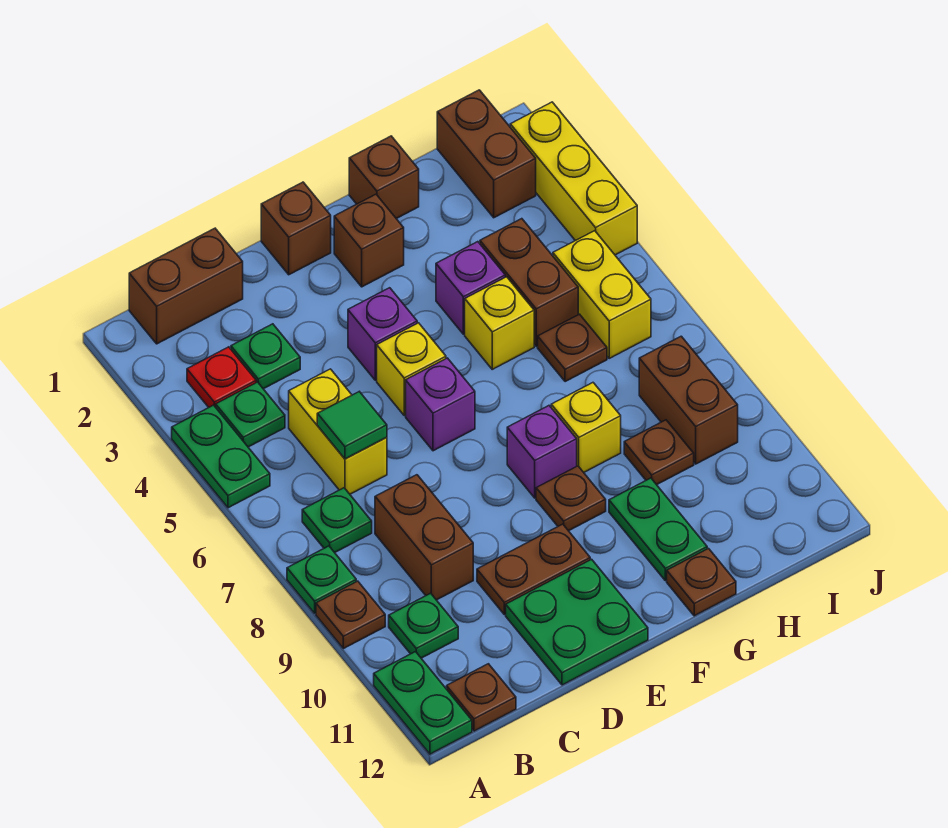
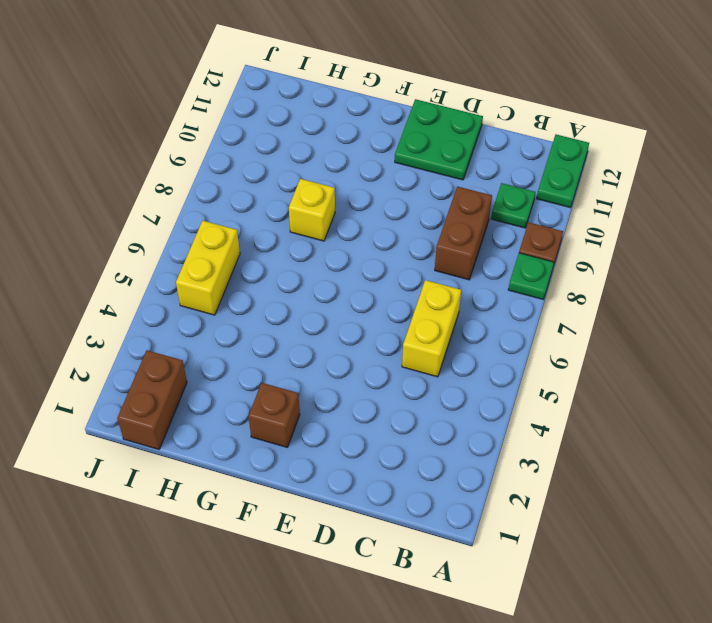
none -> green plate A4:A5 level 1
none -> brown brick B1:C1 level 1
none -> red plate B3 level 1
none -> green plate B4 level 1

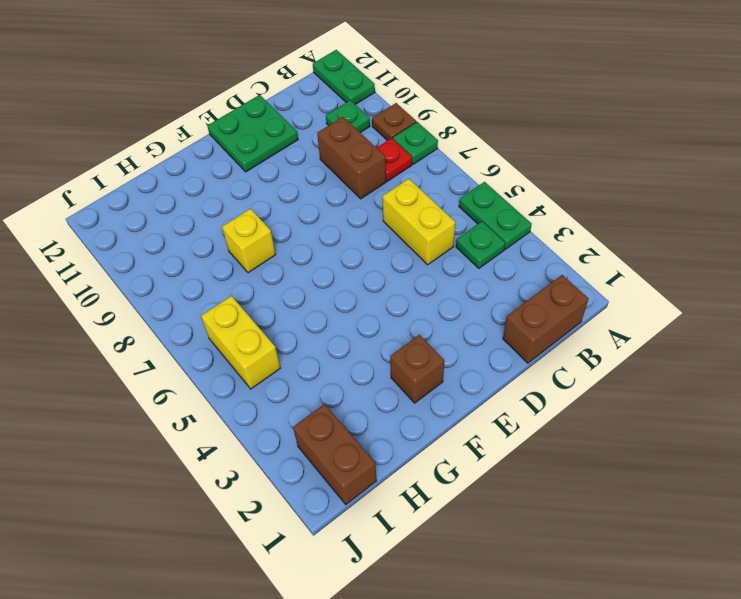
red plate B8 level 1 -> red plate B3 level 1
none -> green plate B7 level 1
none -> brown plate B12 level 1
none -> green plate C3 level 1
none -> brown plate D10:E10 level 1

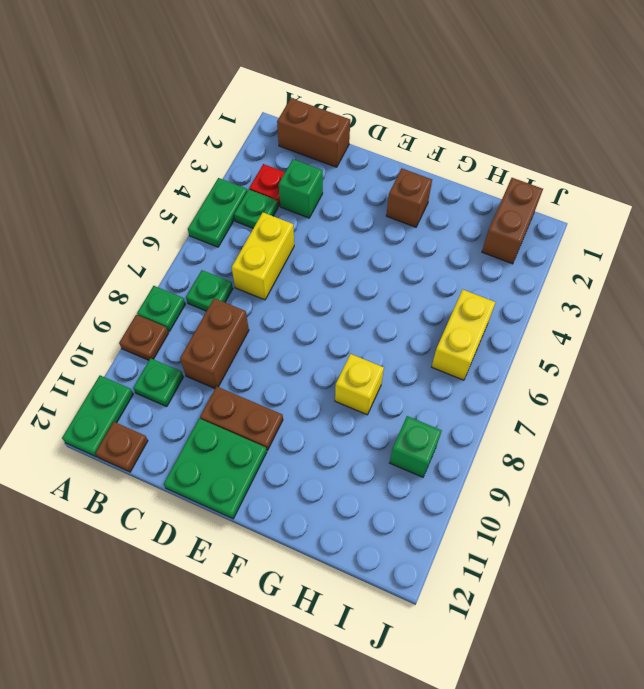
green brick C3 level 1 -> green plate C3 level 1
green brick I9 level 1 -> brown brick I8:I9 level 1
none -> brown brick E1 level 1
none -> purple brick E4 level 1
none -> yellow brick E5 level 1
none -> purple brick E6 level 1

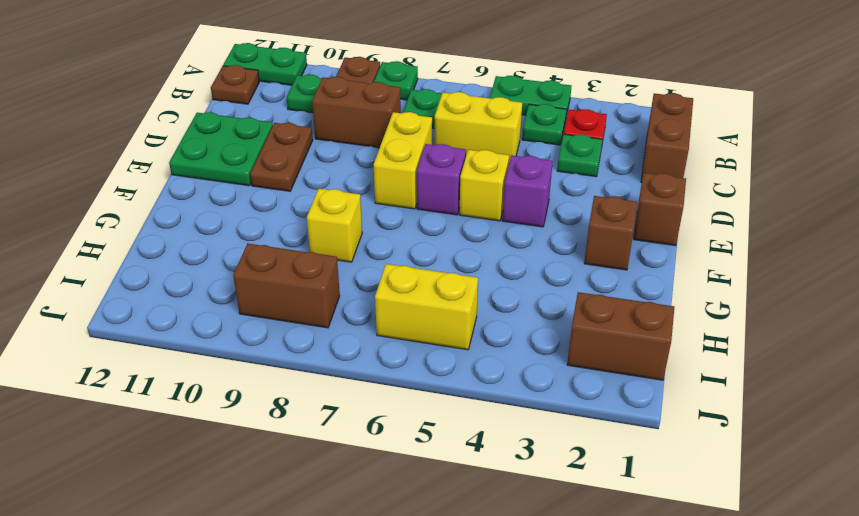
yellow brick D7:E7 level 1 -> none
none -> purple brick F8 level 1
none -> brown plate F9 level 1
none -> brown brick G1 level 1
none -> purple brick G4 level 1

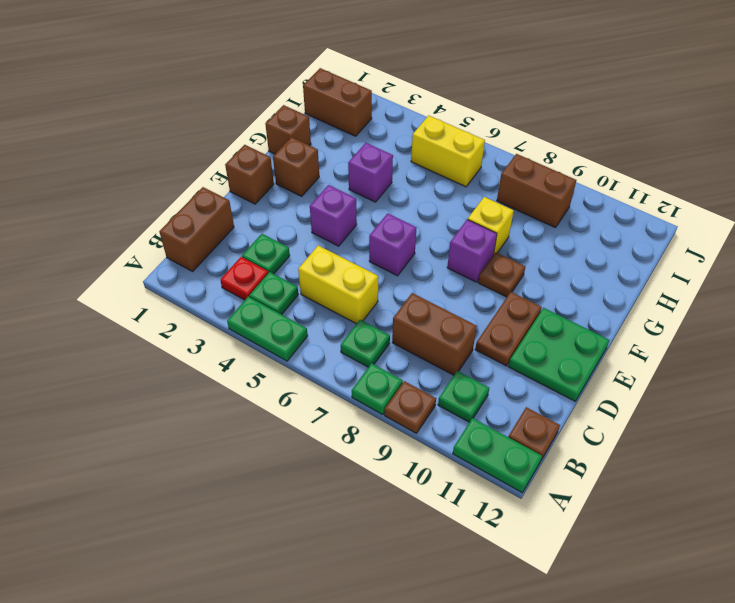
none -> yellow brick E5 level 1
none -> yellow brick G5 level 1
none -> green plate G10:G11 level 1
none -> brown plate G12 level 1

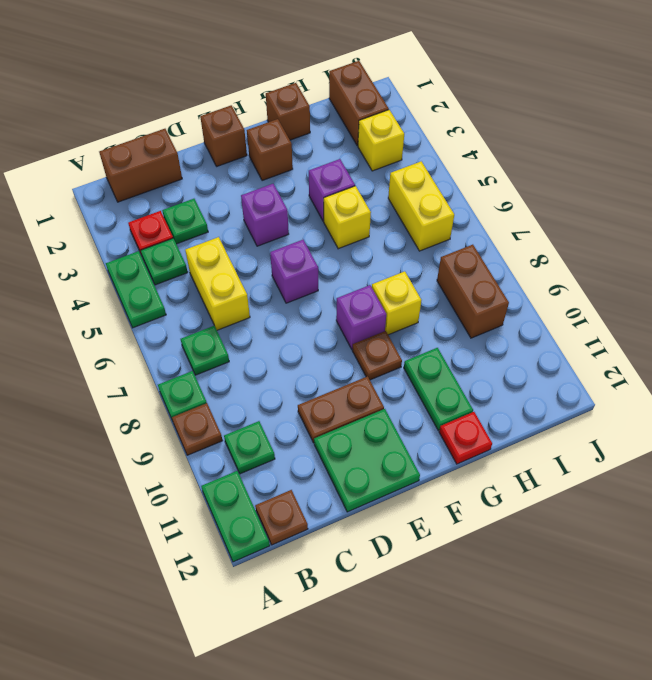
red plate G12 level 1 -> brown plate G12 level 1
yellow brick I3 level 1 -> yellow brick E5 level 1
none -> brown brick C8:C9 level 1
none -> brown brick H4:H5 level 1
none -> brown plate H6 level 1
none -> brown plate H9 level 1

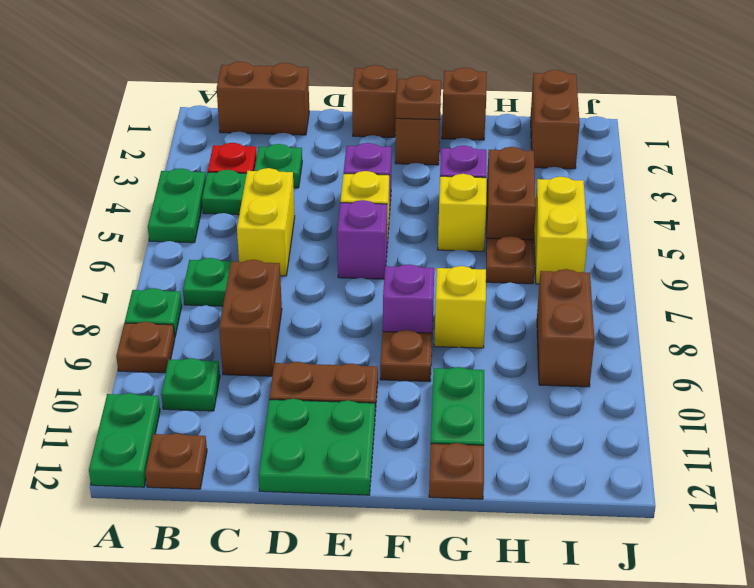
brown plate F2 level 2 -> brown plate H9 level 1
none -> yellow brick J2:J4 level 1
none -> green tile C6 level 2

